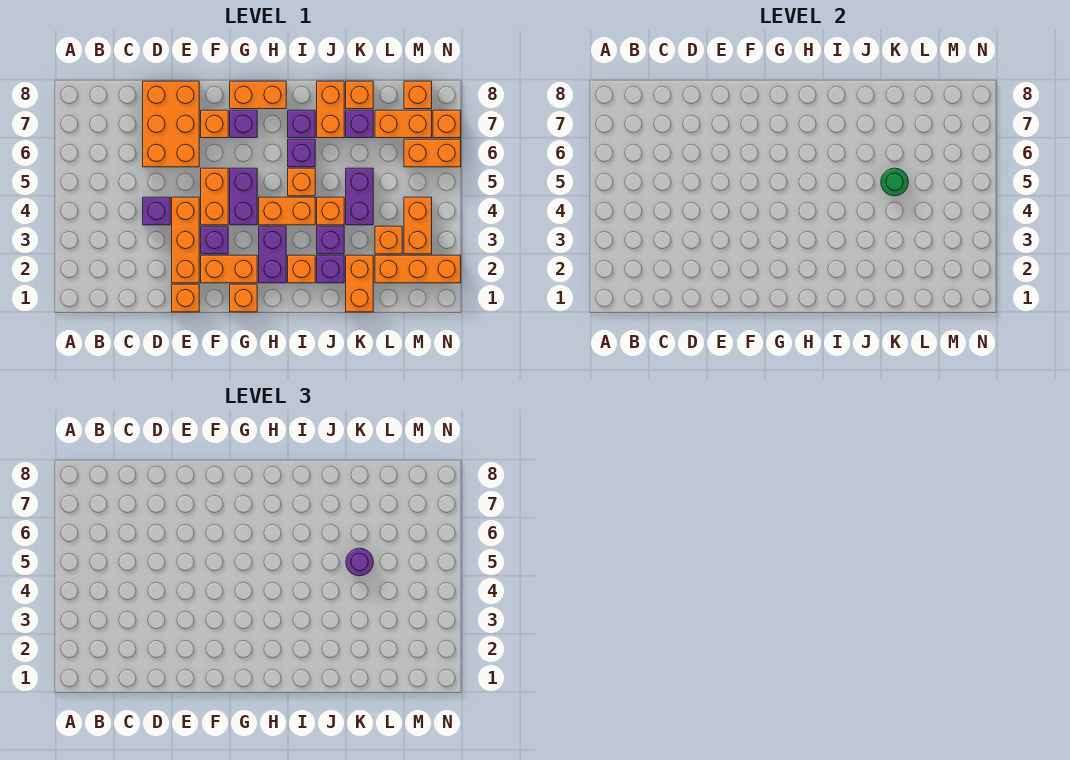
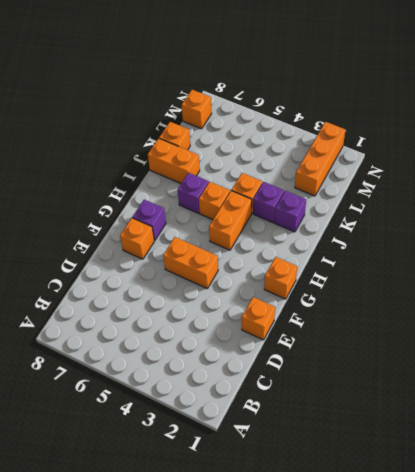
none -> purple brick D4 level 1
none -> orange brick D6:E8 level 1
none -> orange brick E2:E4 level 1
none -> orange brick F2:G2 level 1

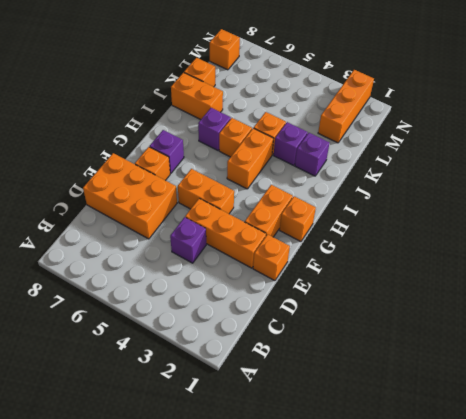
none -> purple brick F3 level 1
none -> purple brick G4:G5 level 1
none -> orange brick G8:H8 level 1
none -> purple brick H2:H3 level 1

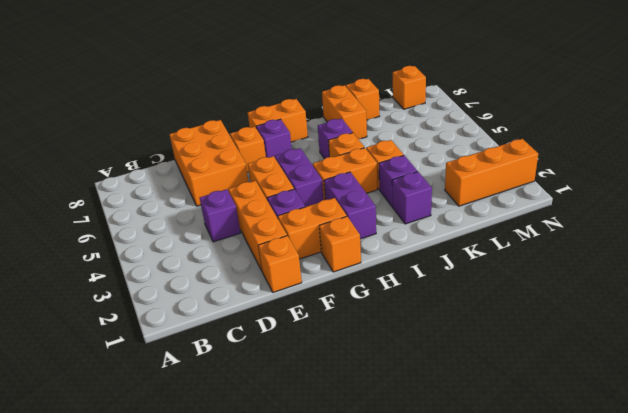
none -> orange brick I2 level 1
none -> purple brick I7 level 1
none -> orange brick K1:K2 level 1
none -> purple brick K4:K5 level 1

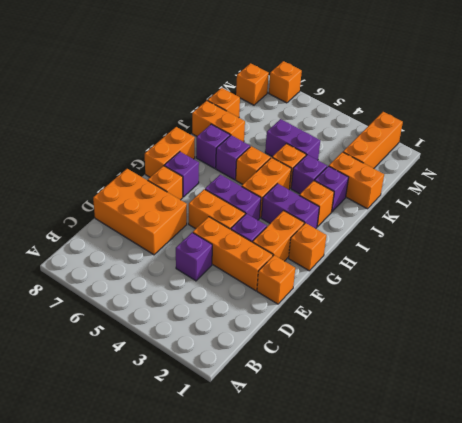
none -> purple brick K7 level 1
none -> orange brick L3 level 1
none -> orange brick L7:M7 level 1
none -> orange brick M3:M4 level 1

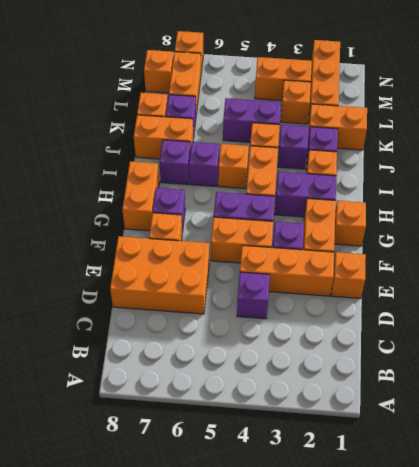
none -> orange brick M6:N6 level 1
none -> green round brick K5 level 2
none -> purple round brick K5 level 3

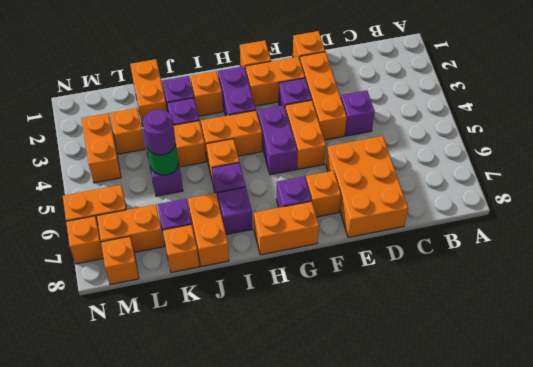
none -> orange brick L2:N2 level 1

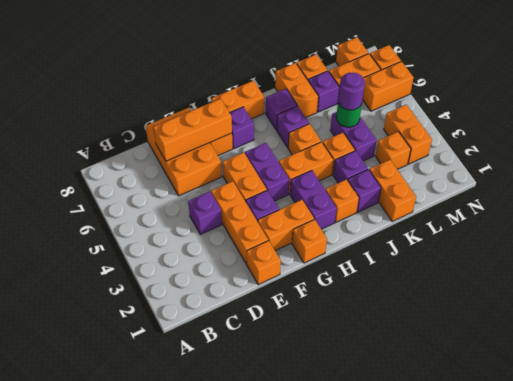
orange brick D7:F7 level 2 -> orange brick L2:N2 level 1

